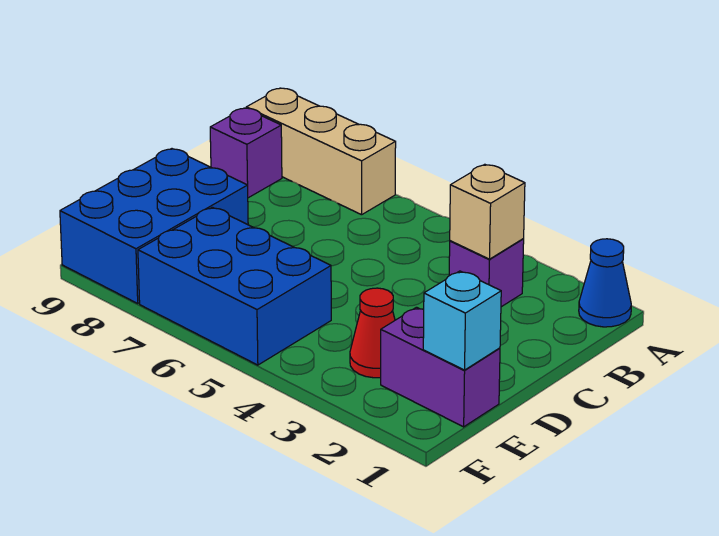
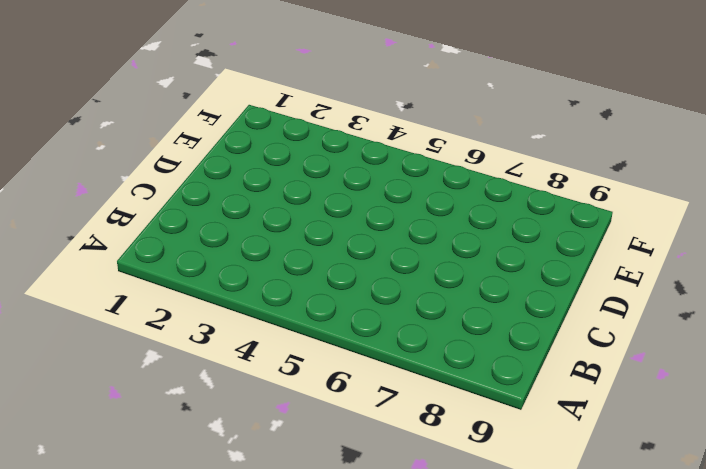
none -> blue cone A1 level 1
none -> tan brick A7:A9 level 1

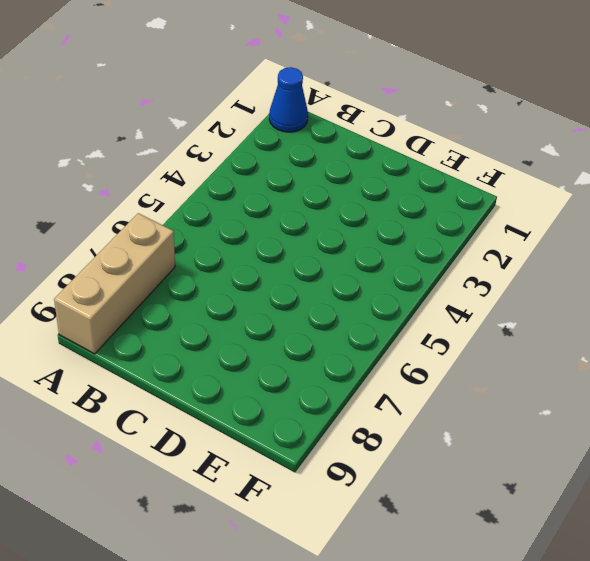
none -> purple brick B3 level 1
none -> purple brick B9 level 1

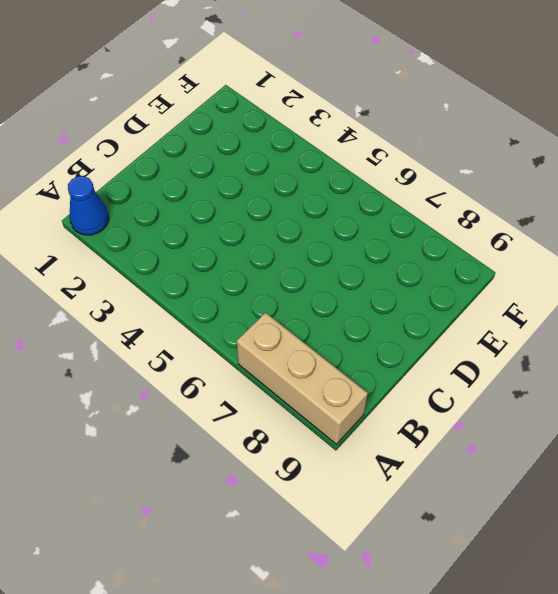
none -> purple brick B3 level 1
none -> purple brick B9 level 1

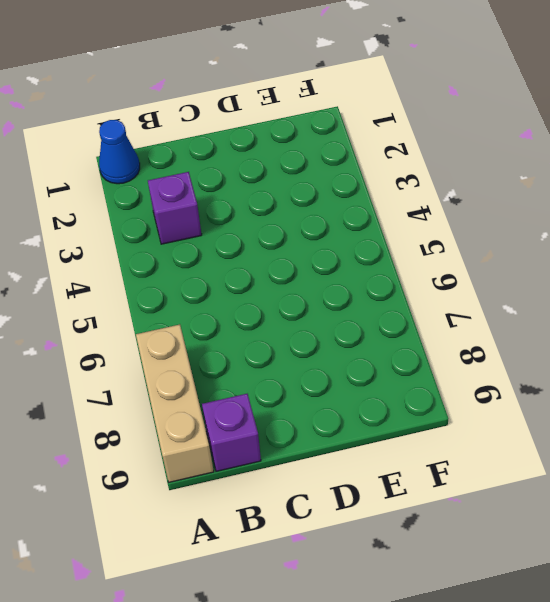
none -> blue brick D8:F9 level 1
none -> purple brick E1:E2 level 1

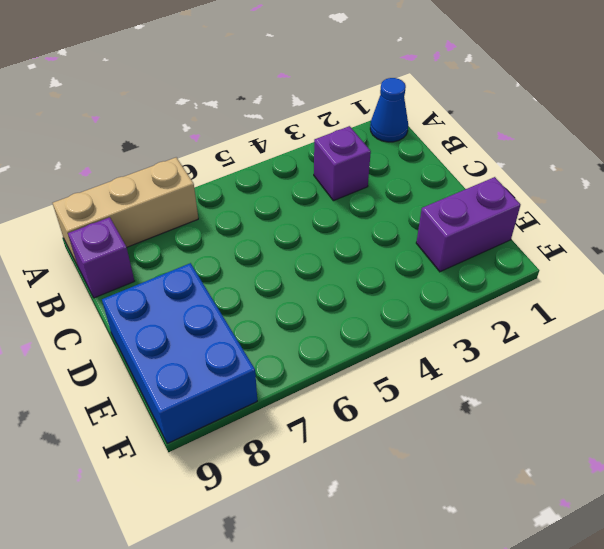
none -> red cone E3 level 1
none -> blue brick E5:F7 level 1

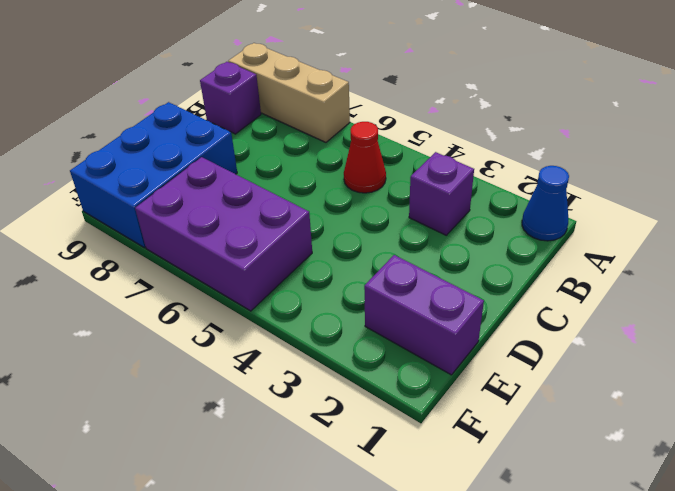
red cone B5 level 1 -> red cone E3 level 1
purple brick E5:F7 level 1 -> blue brick E5:F7 level 1
none -> tan brick B3 level 2
none -> cyan brick E1 level 2

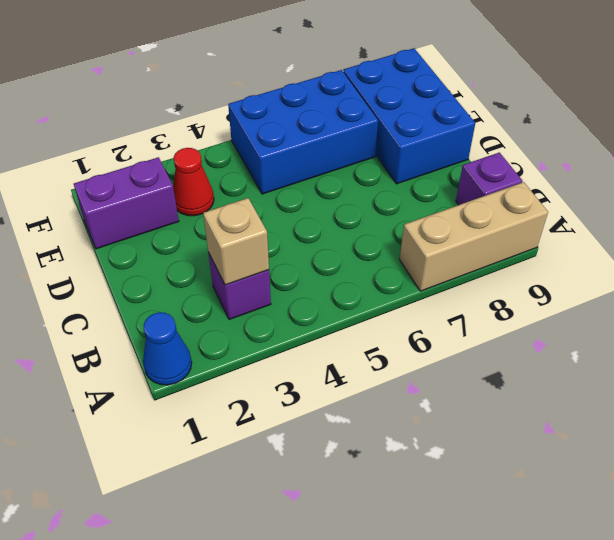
none -> cyan brick E1 level 2

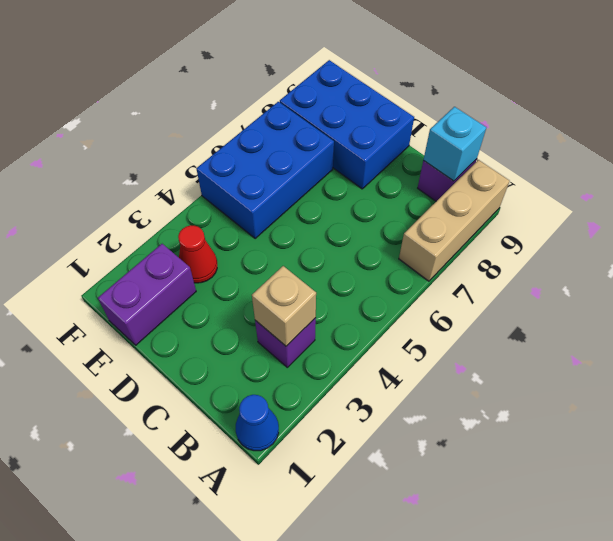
cyan brick B9 level 2 -> cyan brick E1 level 2

